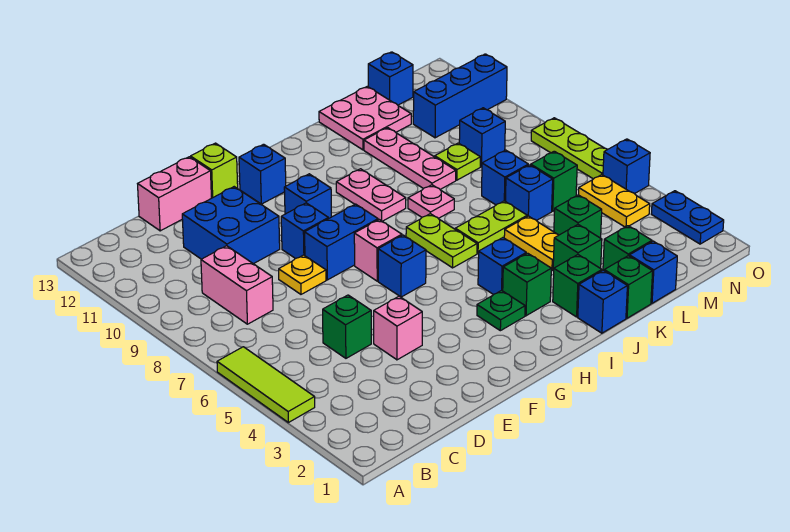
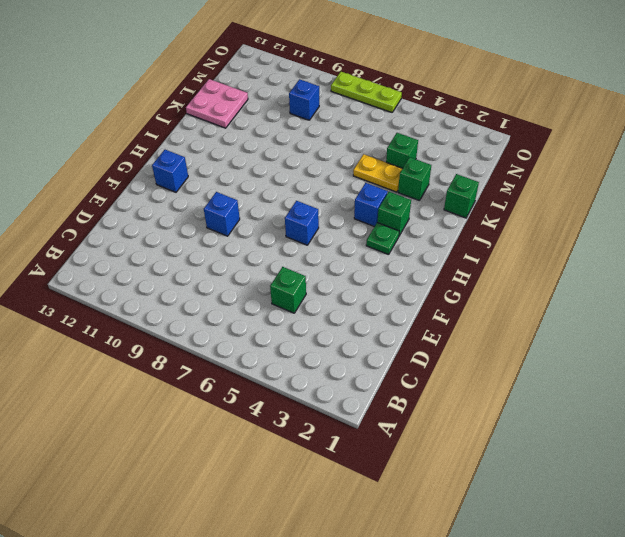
none -> lime tile A4:A6 level 1
none -> pink brick C8:C9 level 1
none -> blue brick D10:E11 level 1
none -> pink brick D13:E13 level 1

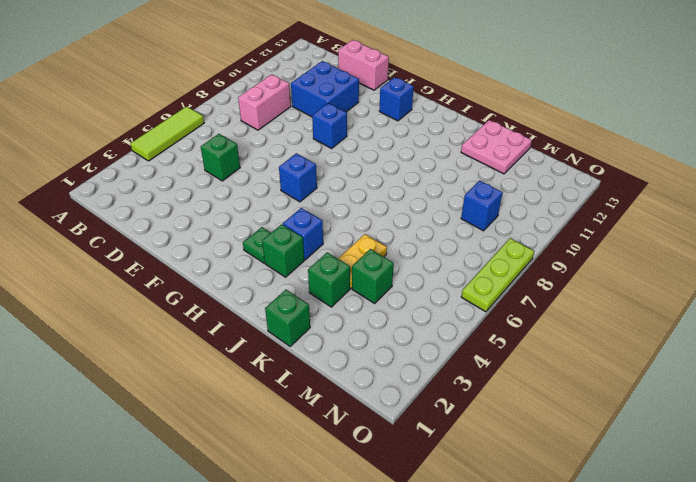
none -> pink brick E4 level 1
none -> yellow plate E8 level 1
none -> blue brick F8:G8 level 1
none -> lime brick F13 level 1

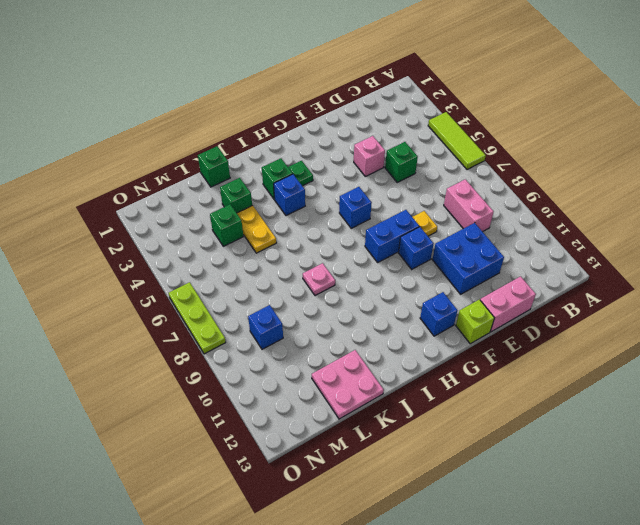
none -> pink brick G7 level 1
none -> blue brick G10 level 1
none -> lime plate I6:I7 level 1
none -> pink plate I9:I10 level 1

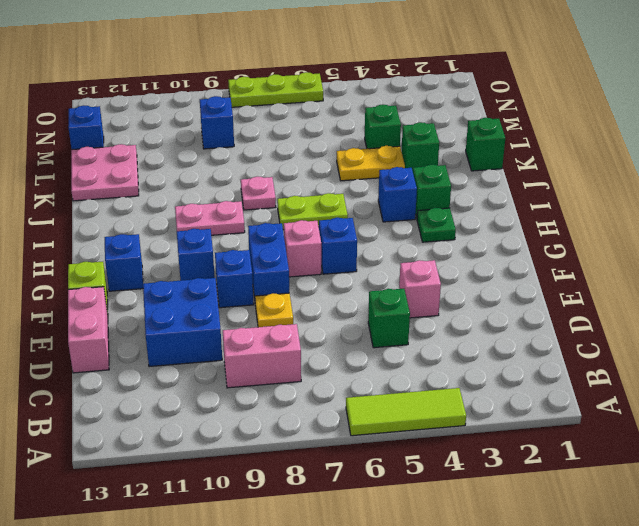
none -> blue brick J1 level 1
none -> green brick J2 level 1
none -> lime plate J6:K6 level 1
none -> pink plate K9:K11 level 1

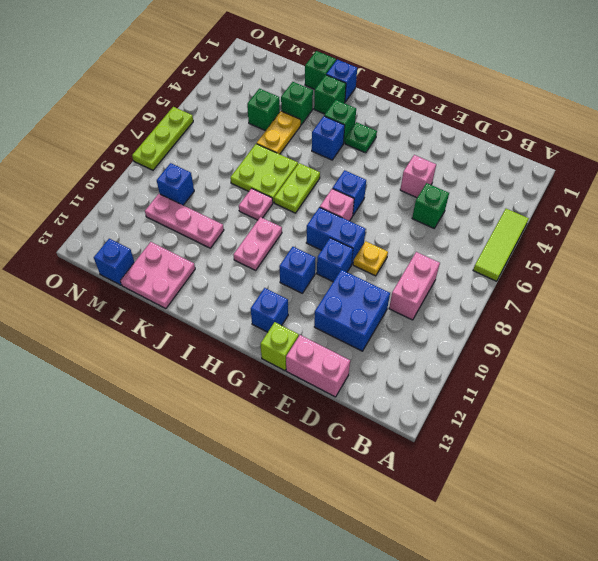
lime plate J6:K7 level 1 -> lime plate J6:K6 level 1
pink plate K10:M10 level 1 -> pink plate K9:K11 level 1
none -> blue brick L1 level 1
none -> green brick L2 level 1
none -> blue brick L6 level 1
none -> blue brick L7 level 1

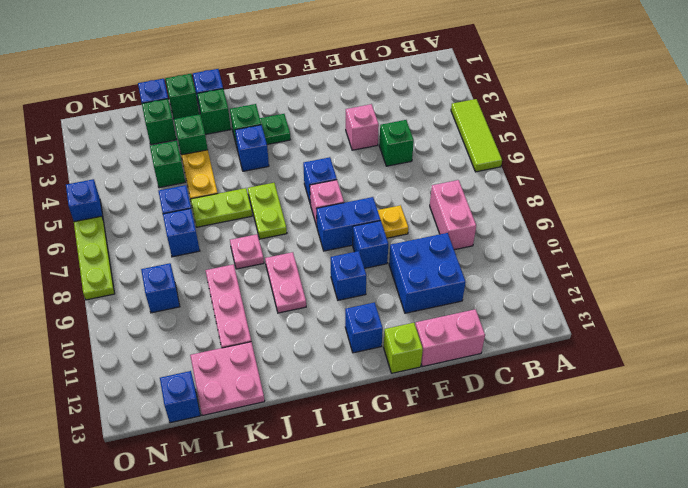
none -> lime plate L9 level 1
none -> green brick M6 level 1
none -> blue brick M11:O11 level 1
none -> yellow plate N4:N5 level 1

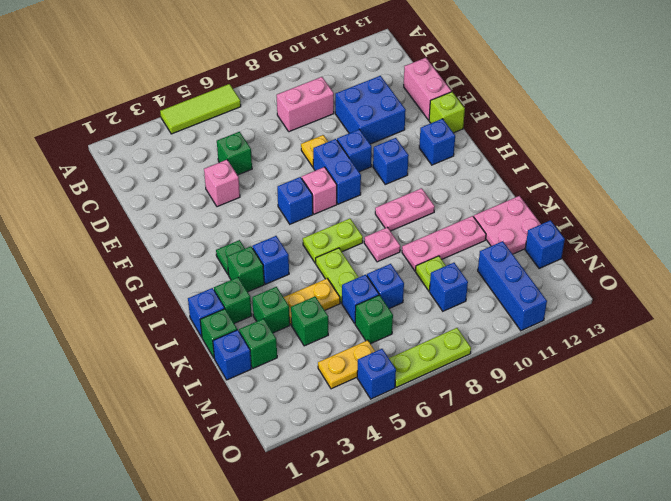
none -> blue plate O2:O3 level 1

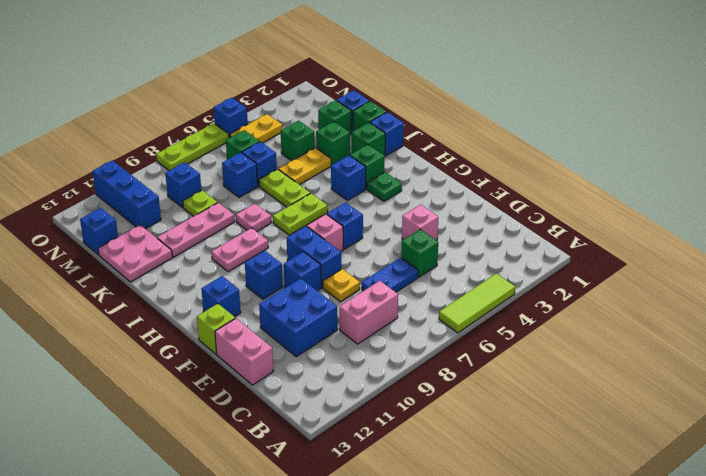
blue plate D6:D7 level 1 -> blue plate O2:O3 level 1

